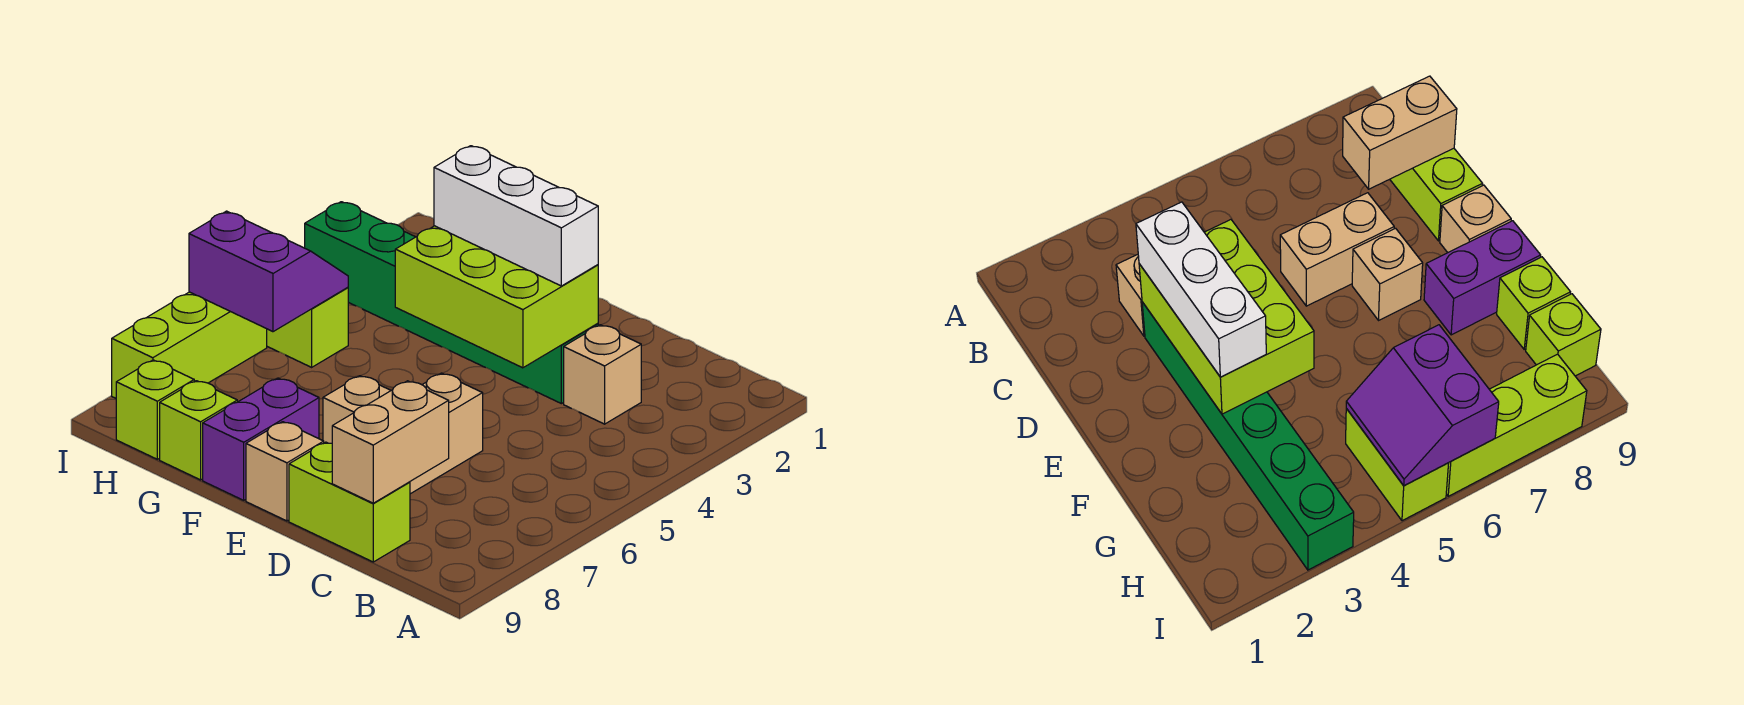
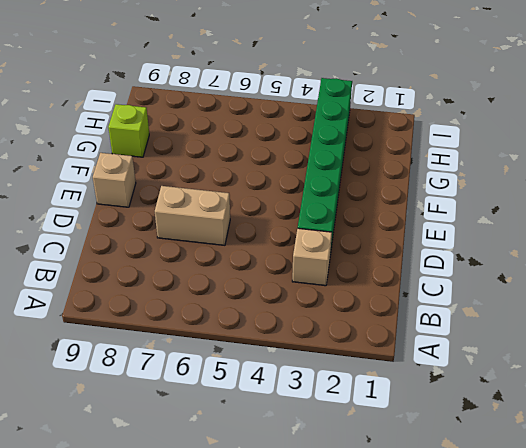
none -> lime brick C9:D9 level 1
none -> tan brick E7 level 1
none -> purple brick F8:F9 level 1

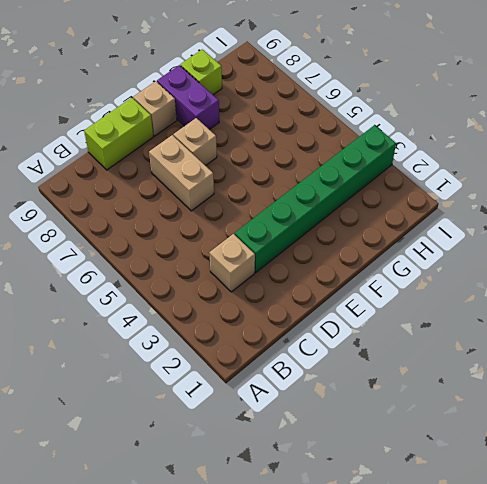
none -> lime brick H5:I5 level 1
none -> lime brick H9 level 1
none -> lime brick I6:I8 level 1

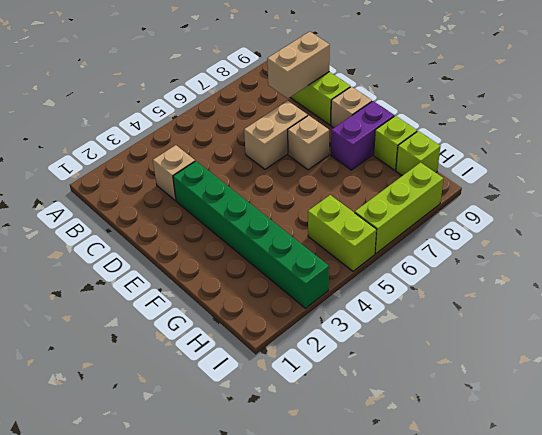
none -> lime brick D3:F4 level 2
none -> purple slope H5:I6 level 2 top 6
none -> white brick D3:F3 level 3

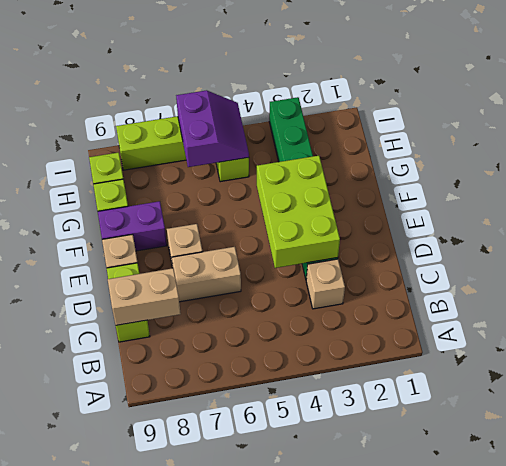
none -> white brick D3:F3 level 3

